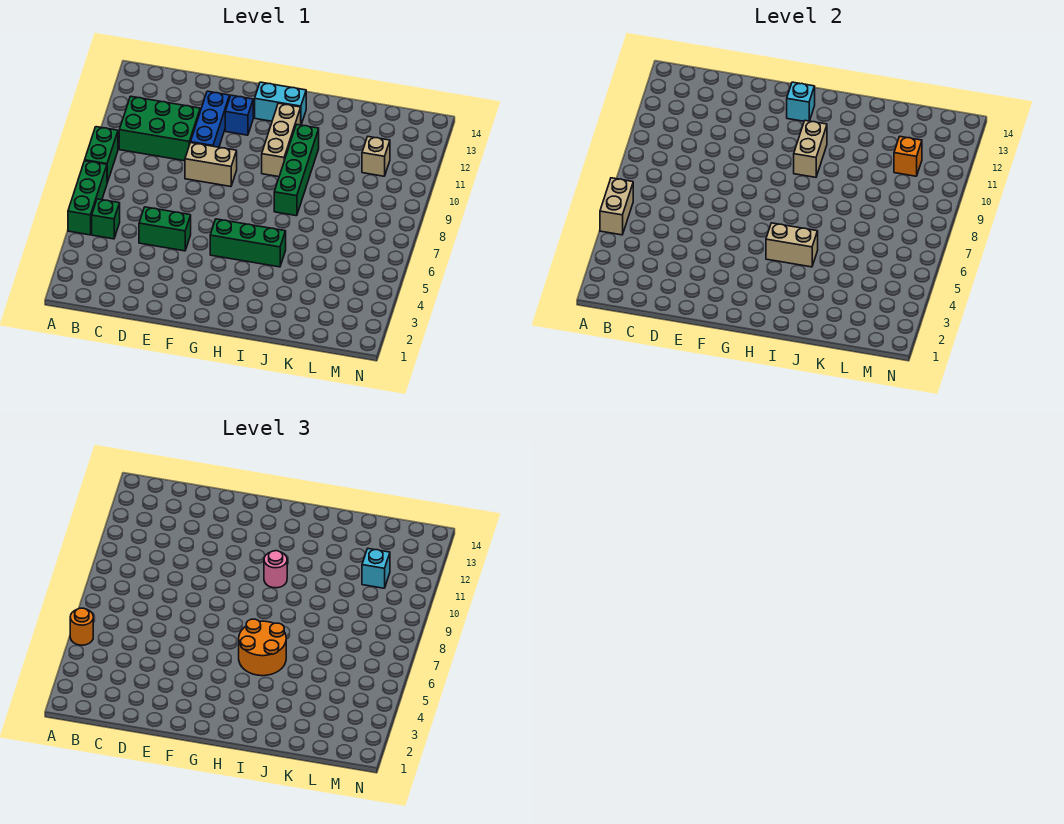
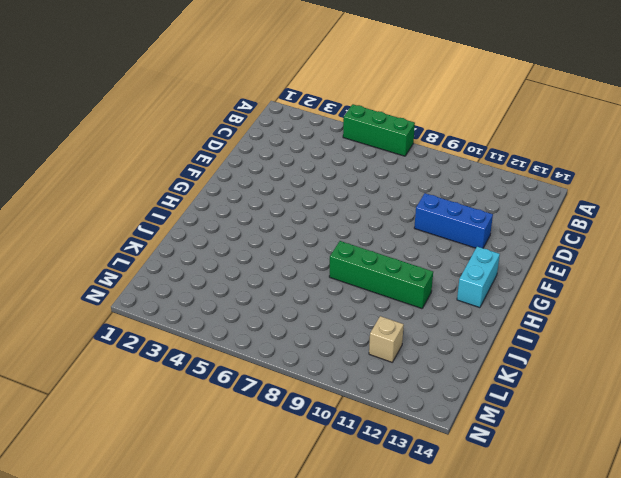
none -> green brick A8:A9 level 1
none -> green brick B5 level 1
none -> green brick B10:D11 level 1

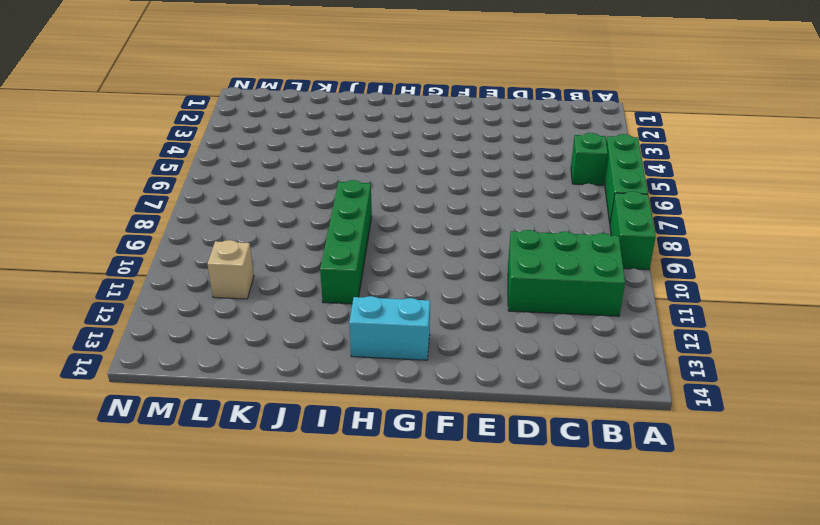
none -> green brick D5:E5 level 1
none -> tan brick E9:F9 level 1
none -> blue brick E10:E12 level 1

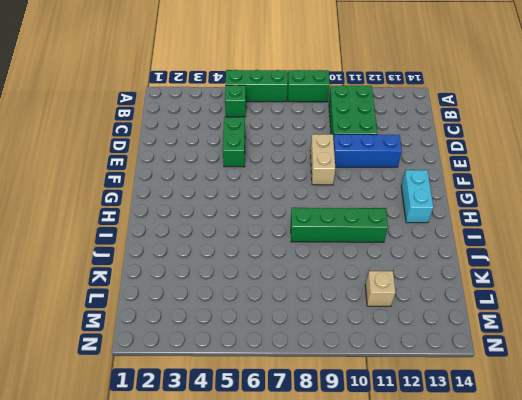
none -> blue brick F12 level 1
none -> green brick G5:I5 level 1
none -> tan brick H10:H12 level 1

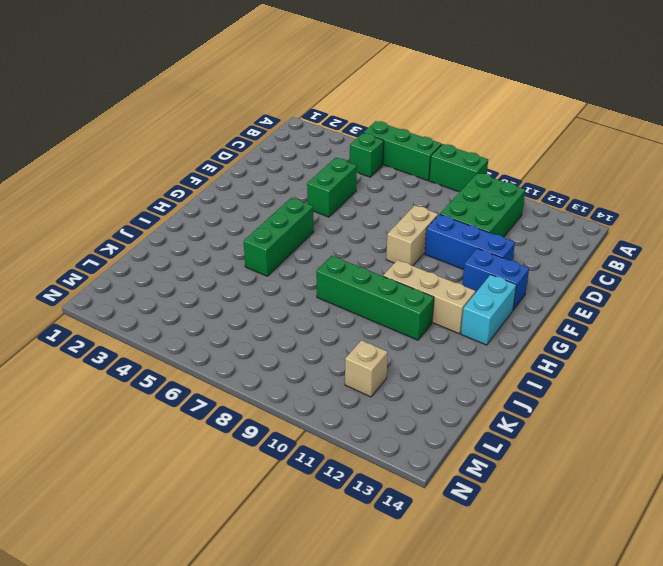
blue brick F12:F13 level 1 -> blue brick F12 level 1
none -> tan brick A5:A6 level 2
none -> cyan brick G13 level 2
none -> tan brick H5:I5 level 2

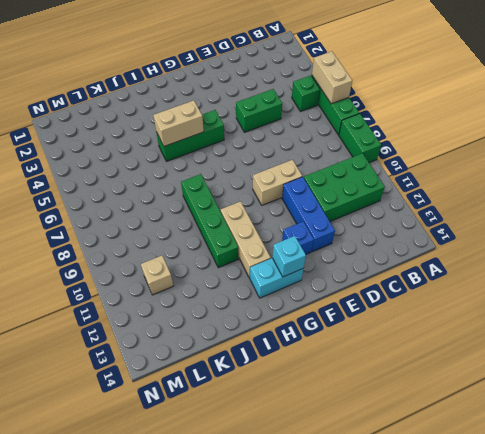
none -> tan brick H10:H11 level 2
none -> orange brick L11 level 2
none -> orange round brick A5 level 3

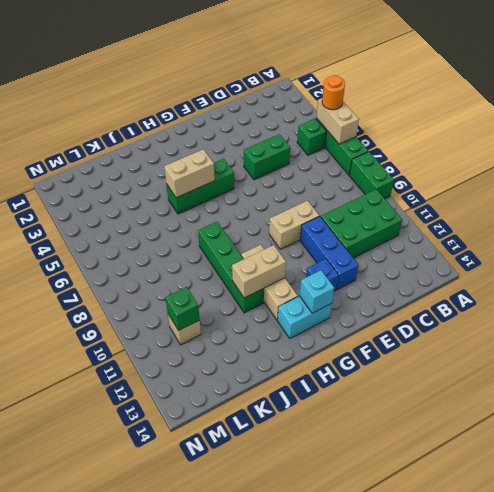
tan brick H11:I11 level 2 -> tan brick H10:H11 level 2
green brick L11 level 2 -> orange brick L11 level 2
none -> orange round brick H5:I6 level 3
none -> pink round brick H10 level 3
none -> cyan brick L11 level 3

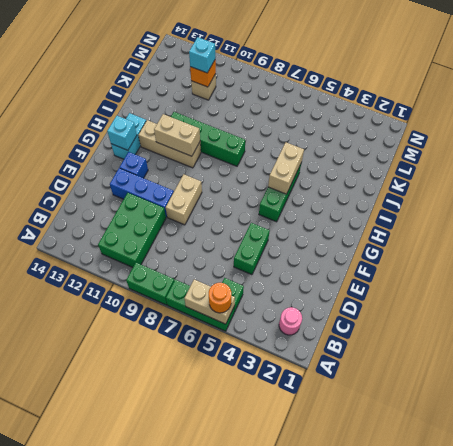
pink round brick B2 level 1 -> pink round brick H10 level 3
none -> orange round brick H5:I6 level 3

